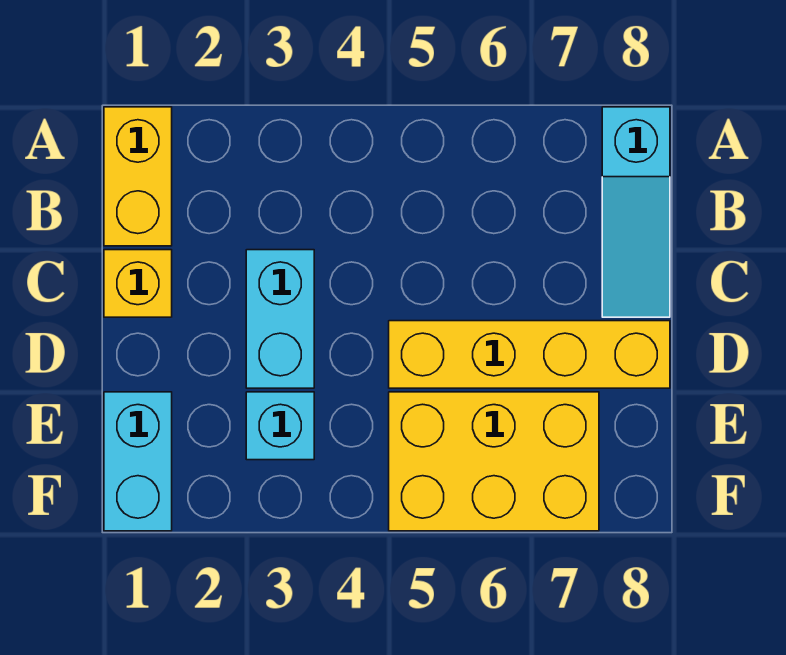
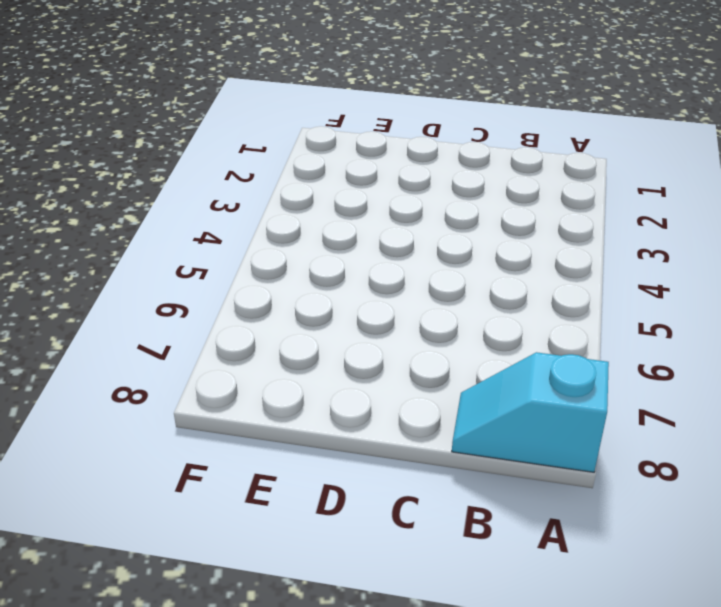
cyan slope A8:B8 level 1 top A -> cyan slope A8:C8 level 1 top A
none -> yellow brick A1:B1 level 1
none -> yellow brick C1 level 1

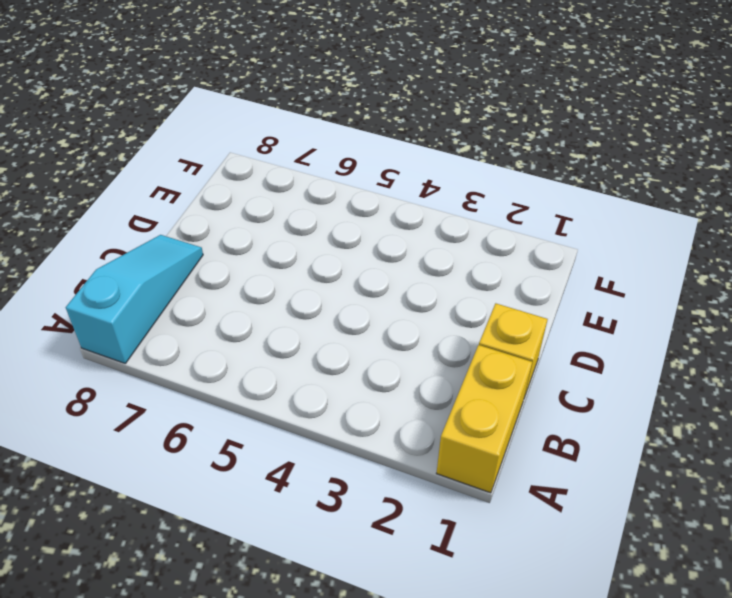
none -> cyan brick C3:D3 level 1
none -> yellow brick D5:D8 level 1

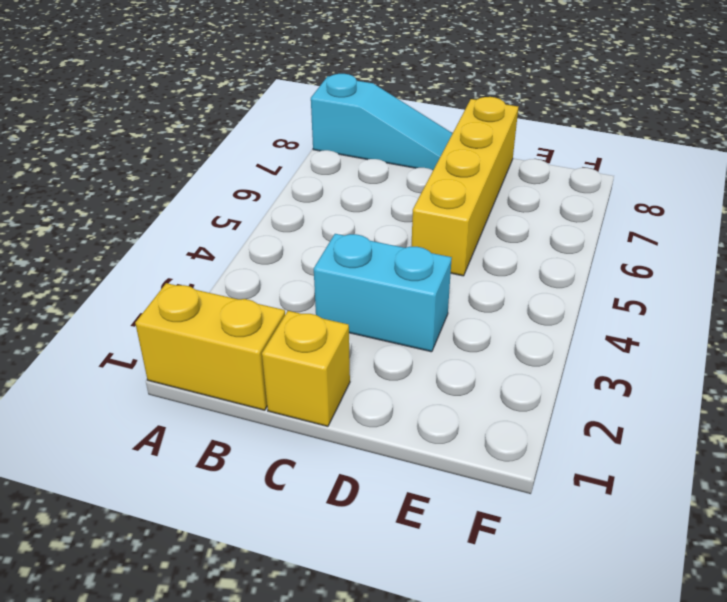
none -> cyan brick E1:F1 level 1
none -> cyan brick E3 level 1

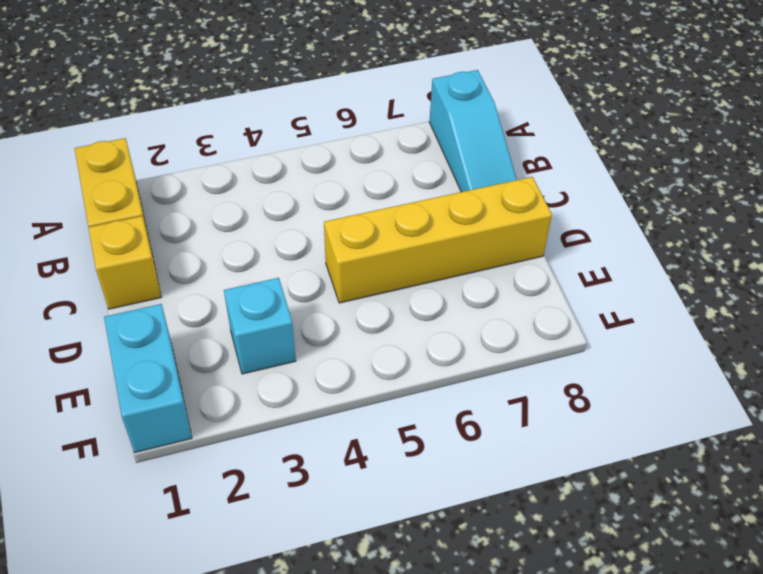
none -> cyan brick C3:D3 level 1
none -> yellow brick E5:F7 level 1

